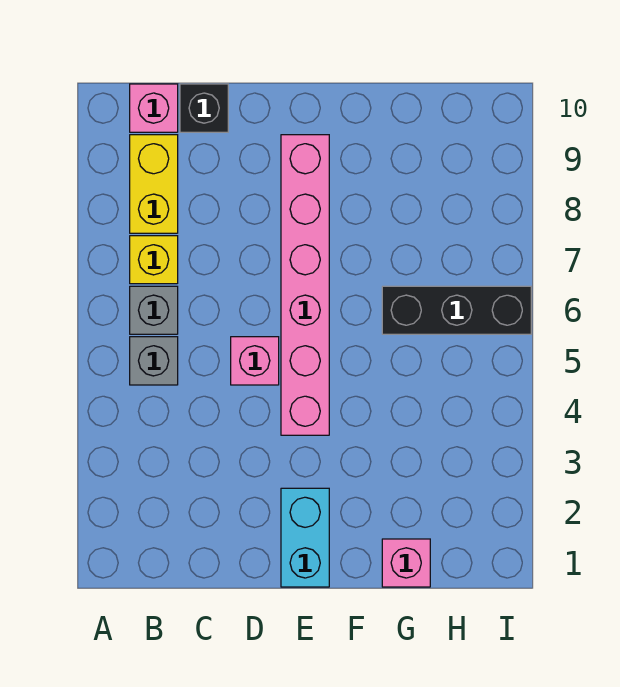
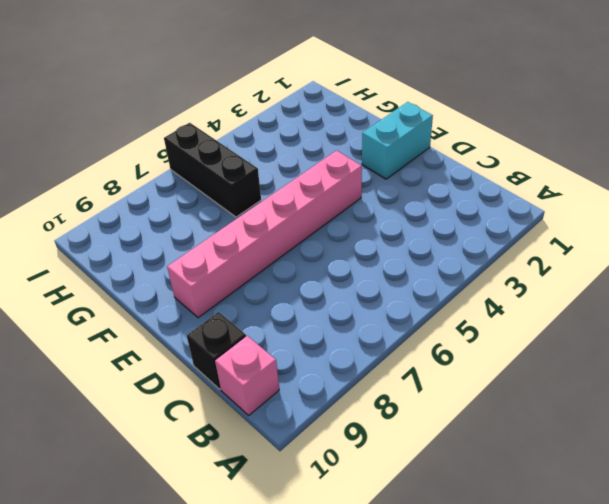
none -> grey brick B5 level 1
none -> grey brick B6 level 1

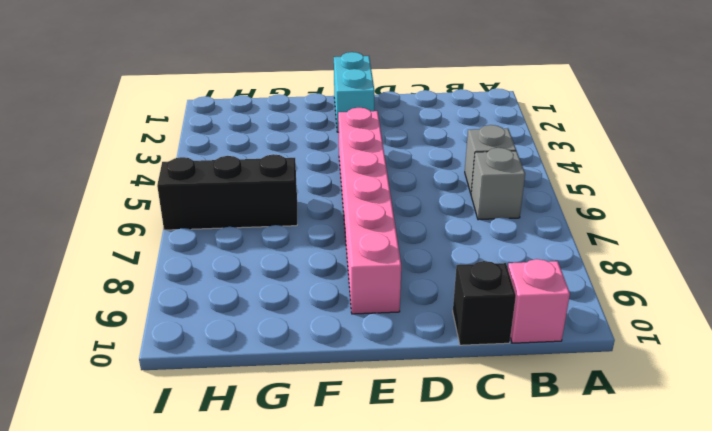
none -> yellow brick B7 level 1
none -> yellow brick B8:B9 level 1

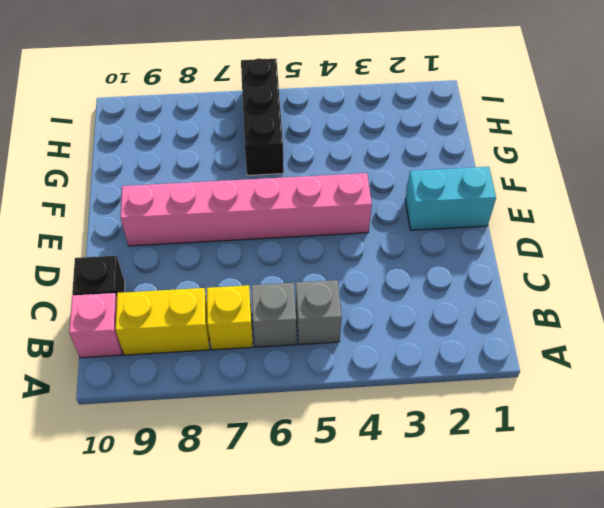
none -> pink brick D5 level 1
none -> pink brick G1 level 1

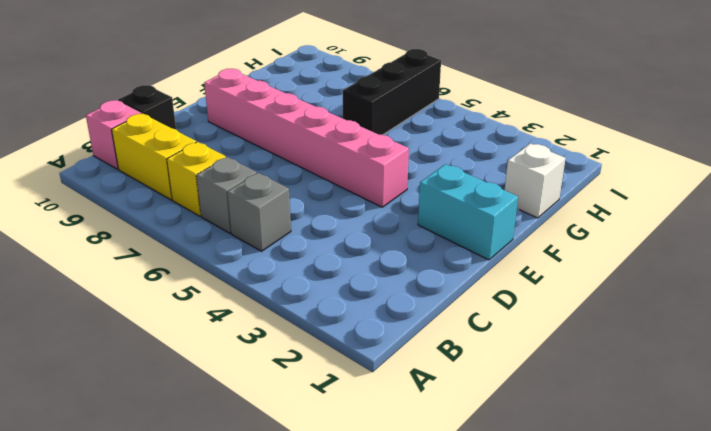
white brick G1 level 1 -> pink brick G1 level 1
none -> pink brick D5 level 1

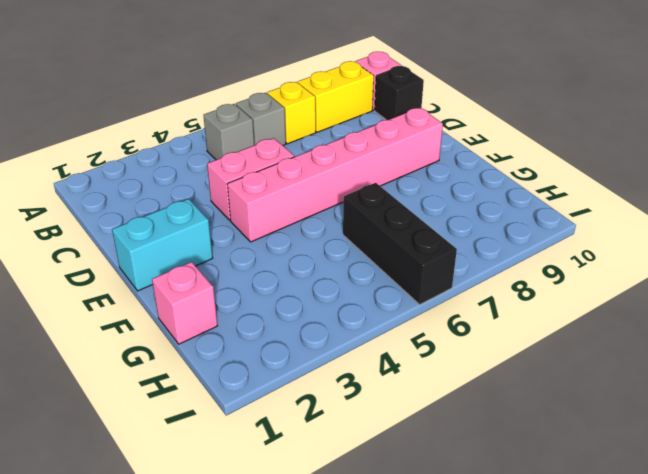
pink brick D4:D5 level 1 -> pink brick D5 level 1

